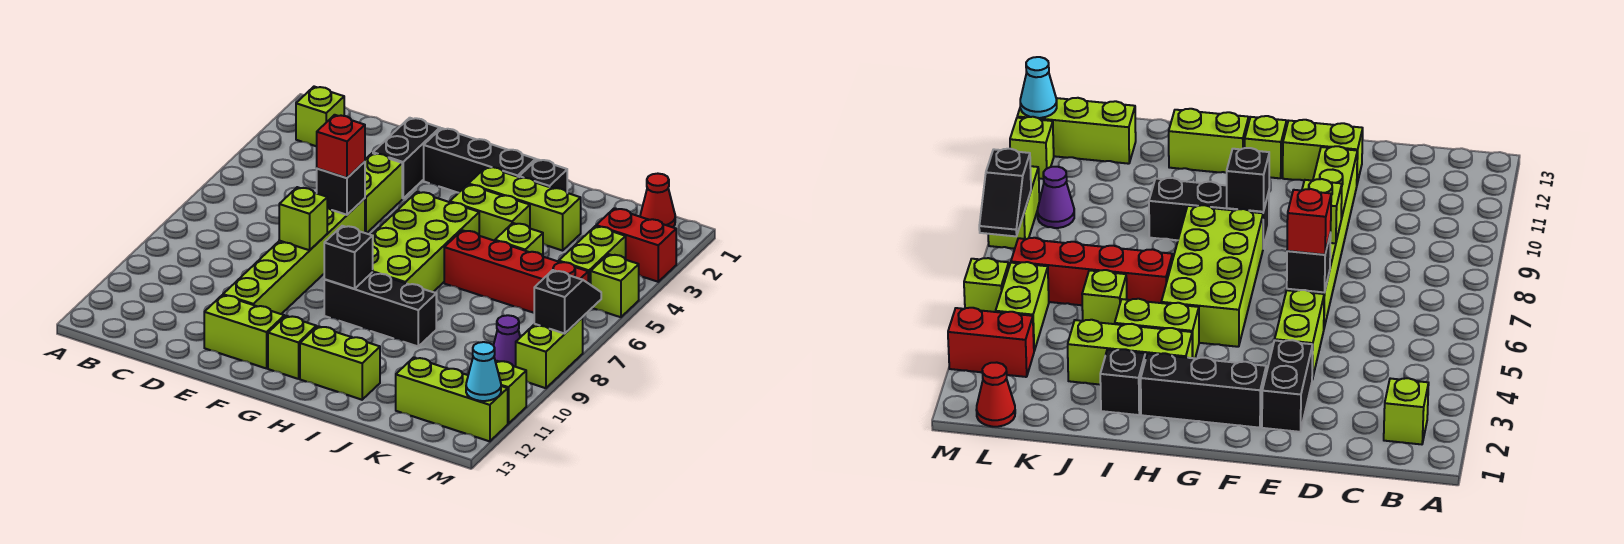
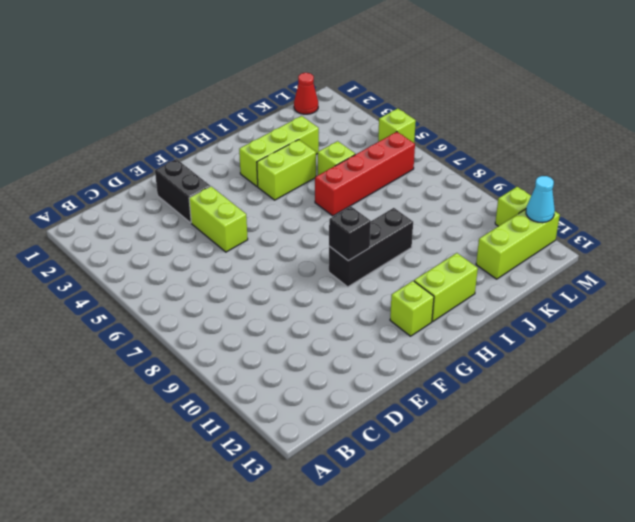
none -> lime brick B2 level 1
none -> lime brick E6:E11 level 1
none -> lime brick E12:F12 level 1

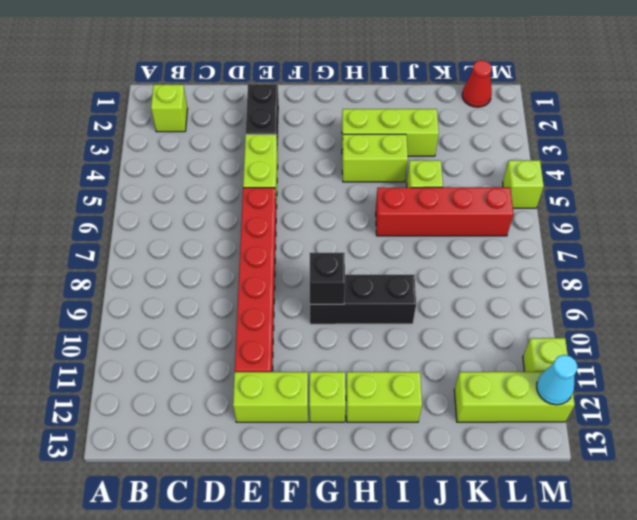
red brick E6:E11 level 1 -> lime brick E6:E11 level 1
none -> black brick F2:H2 level 1
none -> lime brick G5:H8 level 1
none -> black brick I2 level 1

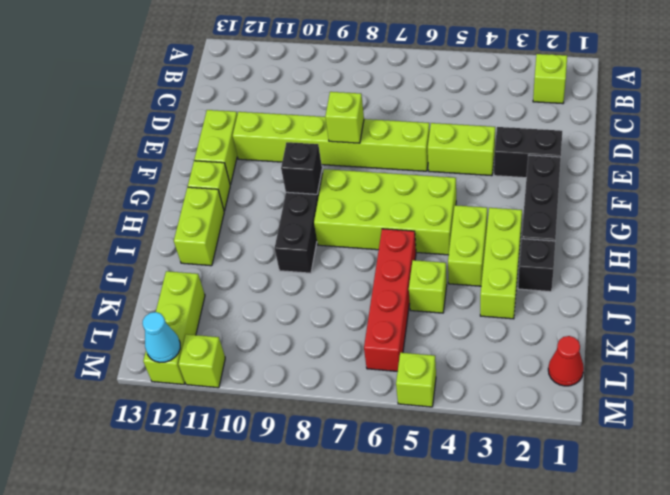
none -> red brick L3:M3 level 1
none -> lime brick L4:L5 level 1
none -> purple cone L9 level 1

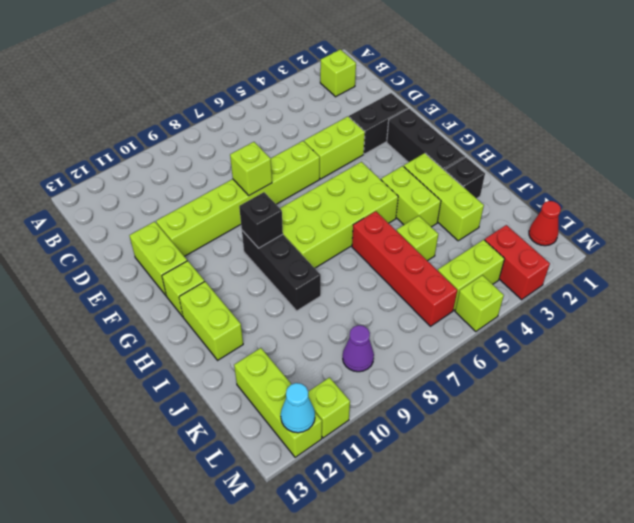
none -> lime brick M8:M9 level 1
none -> black brick E6 level 2
none -> black slope M7:M8 level 2 top 8

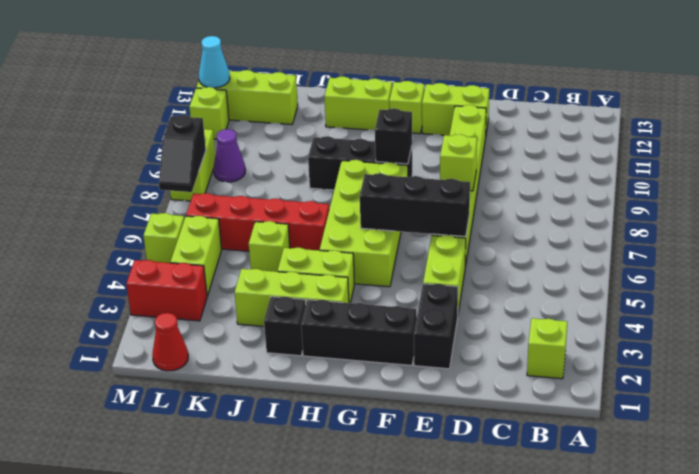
black brick E6:G6 level 2 -> black brick E6 level 2
none -> red brick E6 level 3

